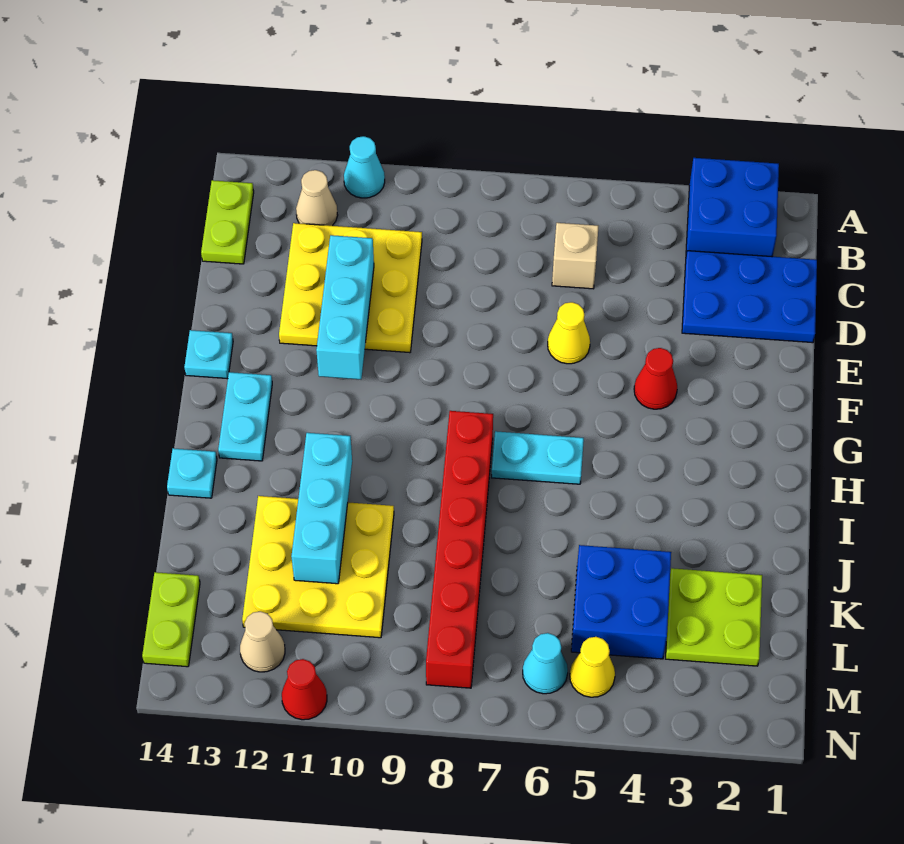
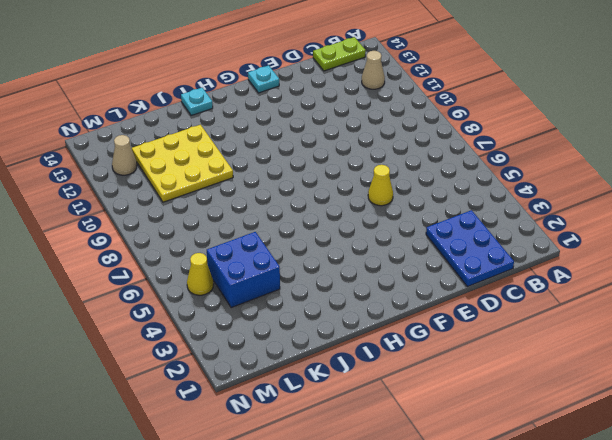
none -> blue brick A2:B3 level 1
none -> cyan cone A11 level 1
none -> tan brick C6 level 1

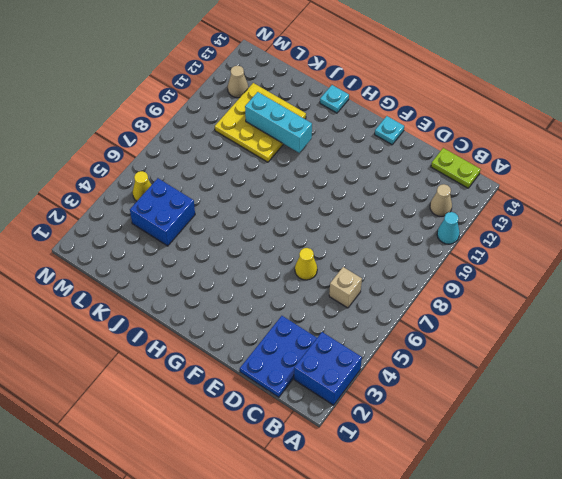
none -> yellow plate C10:E12 level 1
none -> red cone F4 level 1
none -> cyan plate G13:H13 level 1

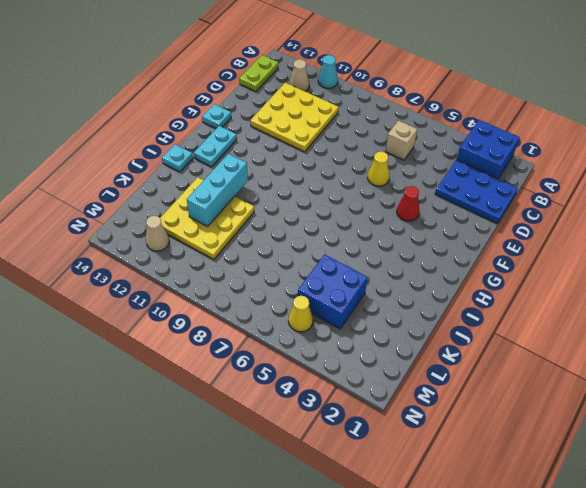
none -> cyan plate H6:H7 level 1
none -> red brick H8:M8 level 1
none -> lime plate K2:L3 level 1

